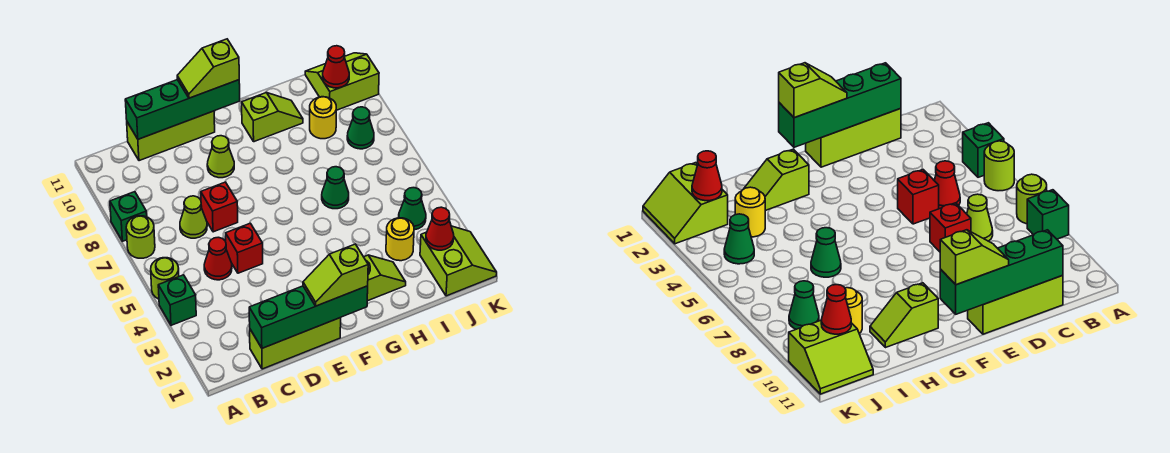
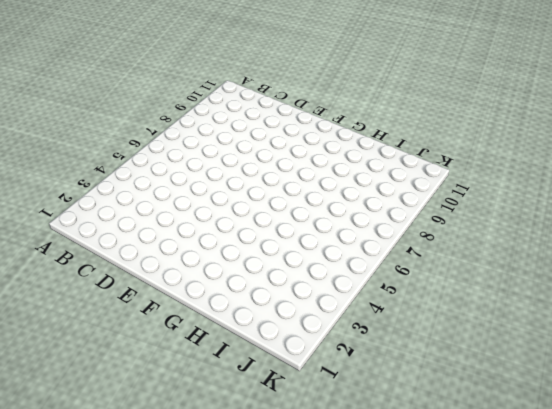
none -> green brick A4 level 1
none -> lime round brick A5 level 1
none -> lime round brick A7 level 1

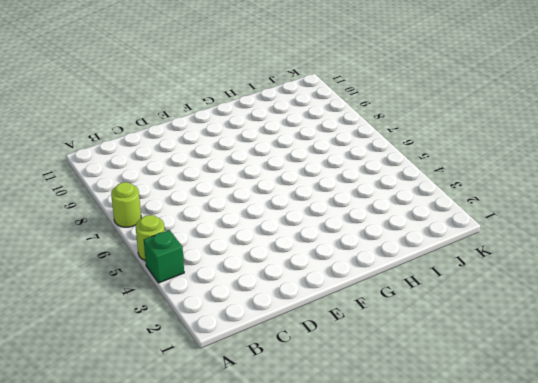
none -> green brick A8 level 1
none -> lime brick C1:E1 level 1
none -> red cone C5 level 1

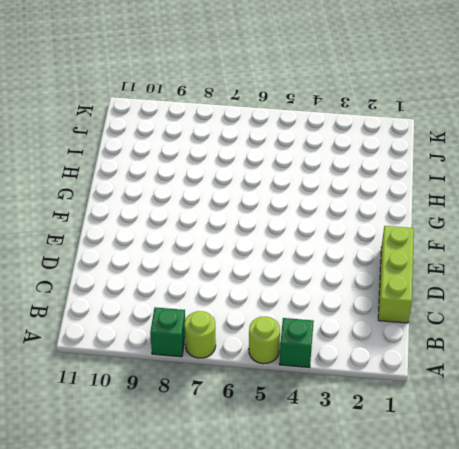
none -> red cone C5 level 1
none -> lime cone C7 level 1
none -> lime brick C11:E11 level 1

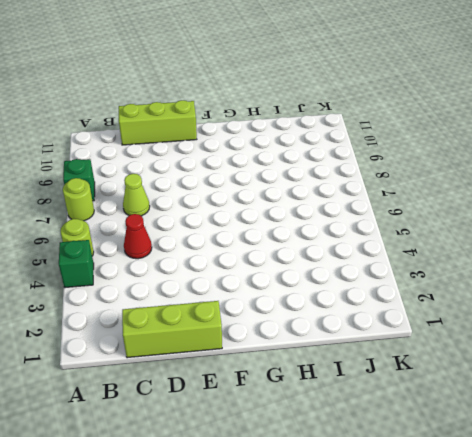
none -> red brick D5 level 1
none -> red brick D7 level 1
none -> lime cone E9 level 1

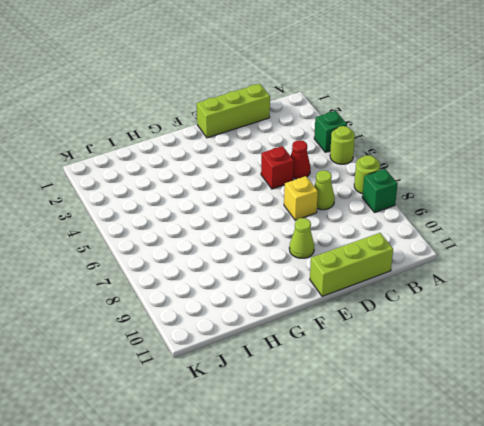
yellow brick D7 level 1 -> red brick D7 level 1
none -> lime slope G2:H2 level 1 top G
none -> lime slope G10:H10 level 1 top G
none -> green cone H6 level 1

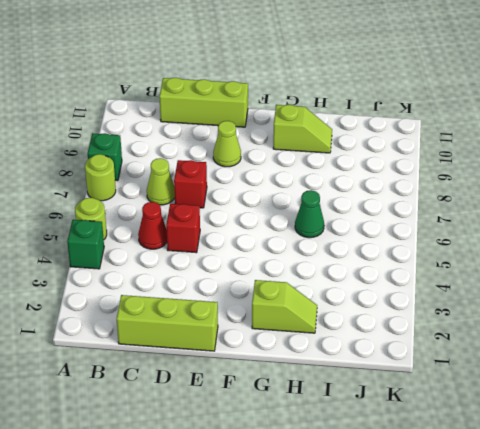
none -> yellow round brick I3 level 1
none -> yellow round brick I9 level 1
none -> lime slope J1:K2 level 1 top J

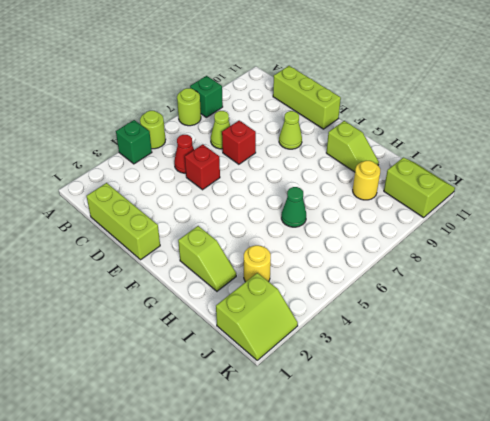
none -> green cone J4 level 1
none -> green cone J8 level 1
none -> green brick C1:F1 level 2

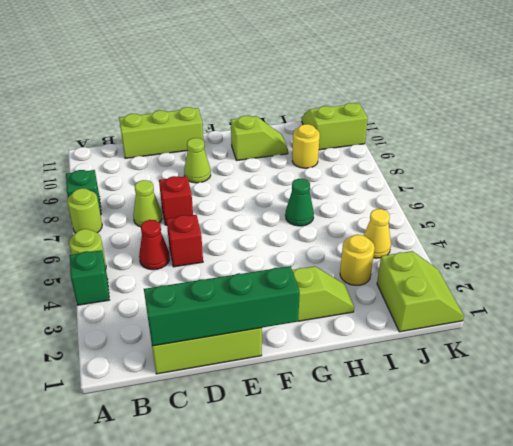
yellow cone J4 level 1 -> green cone J4 level 1
none -> green cone J8 level 1
none -> green brick C11:F11 level 2
none -> red cone J2 level 2

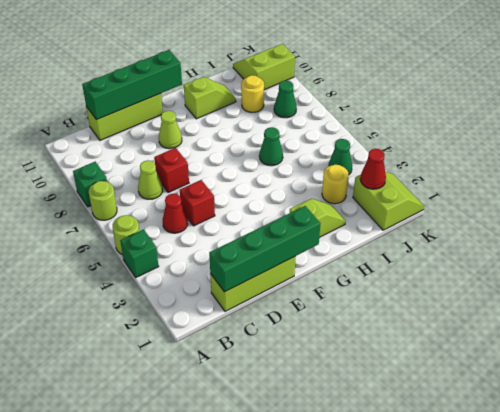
none -> red cone J10 level 2
none -> lime slope E1:F1 level 3 top F
none -> lime slope E11:F11 level 3 top F

